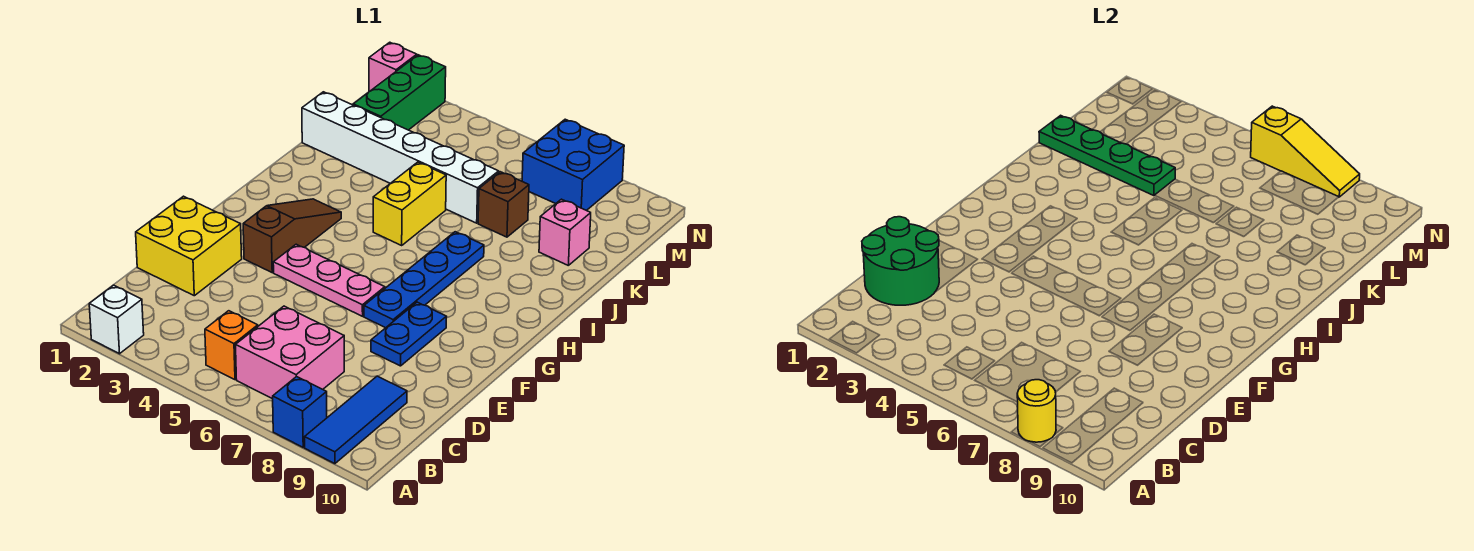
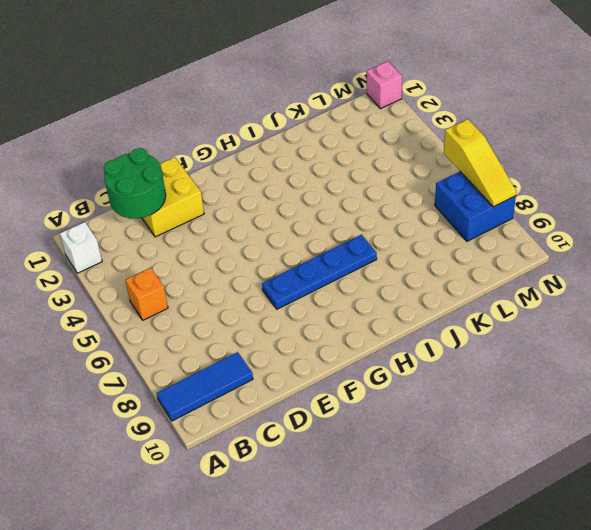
none -> blue brick A8 level 1
none -> pink brick B6:C7 level 1
none -> blue plate E8:F8 level 1

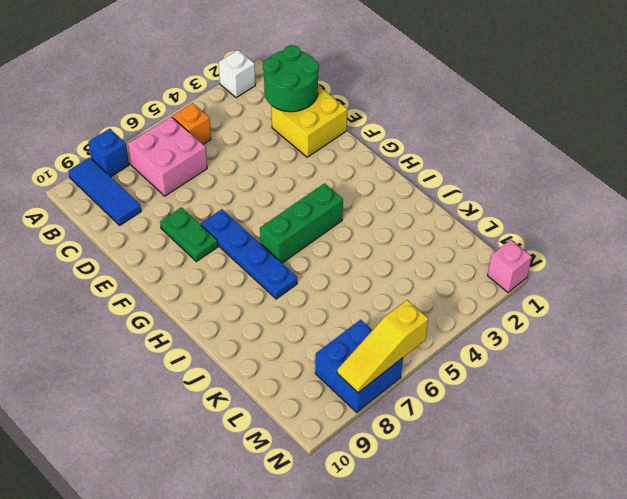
green plate E8:F8 level 1 -> blue plate E8:F8 level 1
green brick H4:H6 level 1 -> green brick L2:N2 level 1
none -> brown slope F3:H3 level 1 top F
none -> pink plate F4:F6 level 1
none -> yellow brick I5:J5 level 1

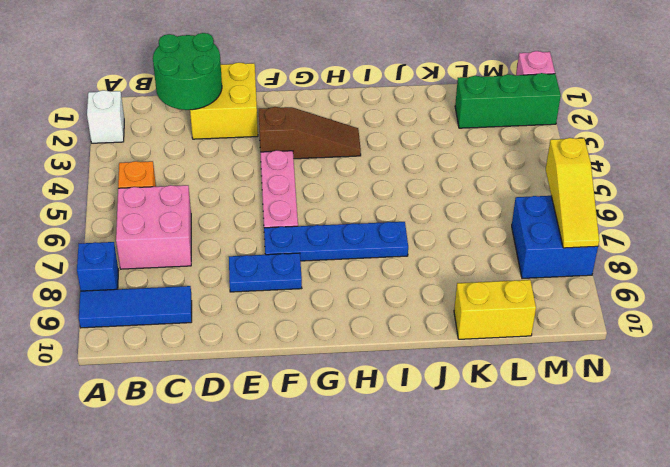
yellow brick K10:L10 level 1 -> yellow brick I5:J5 level 1
none -> white brick K1:K6 level 1
none -> brown brick K7 level 1
none -> pink brick K9 level 1

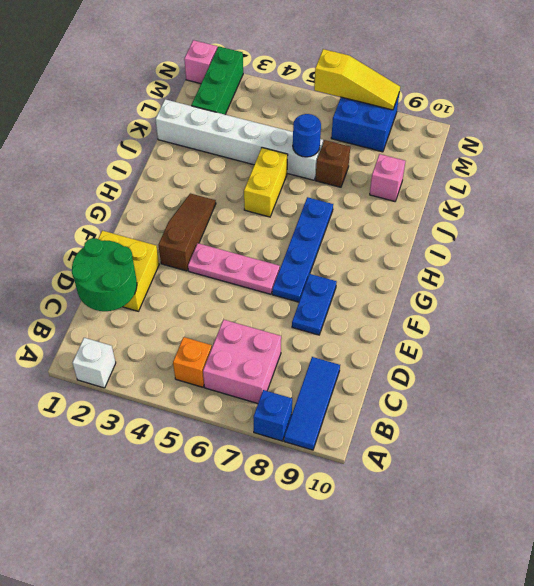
blue round brick K6 level 2 -> none
none -> yellow round brick A8 level 2
none -> green plate K1:K4 level 2

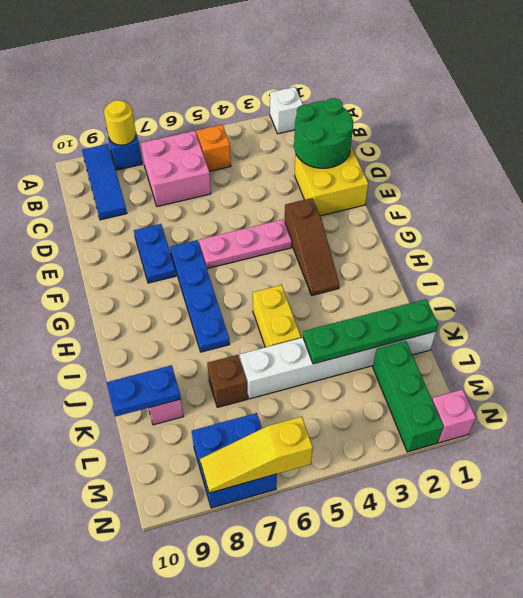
blue plate K9:K10 level 2 -> none

